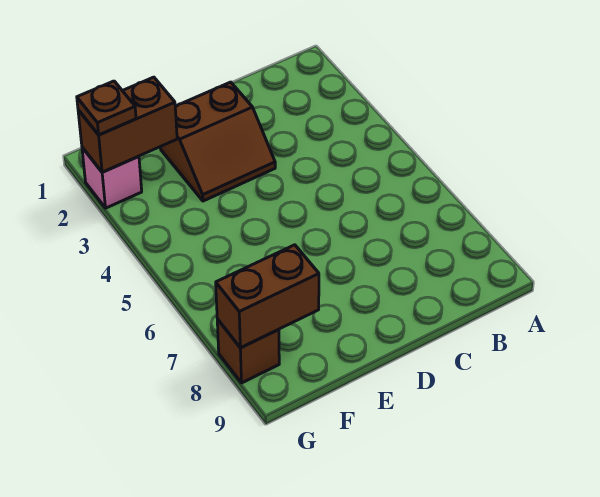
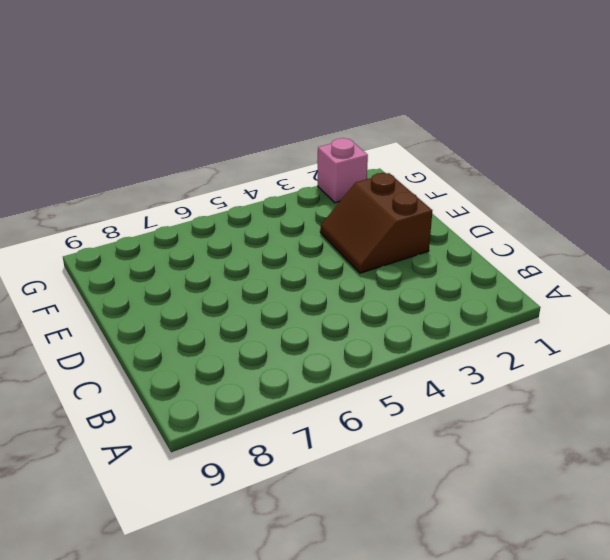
none -> brown brick G8 level 1
none -> brown brick F2:G2 level 2

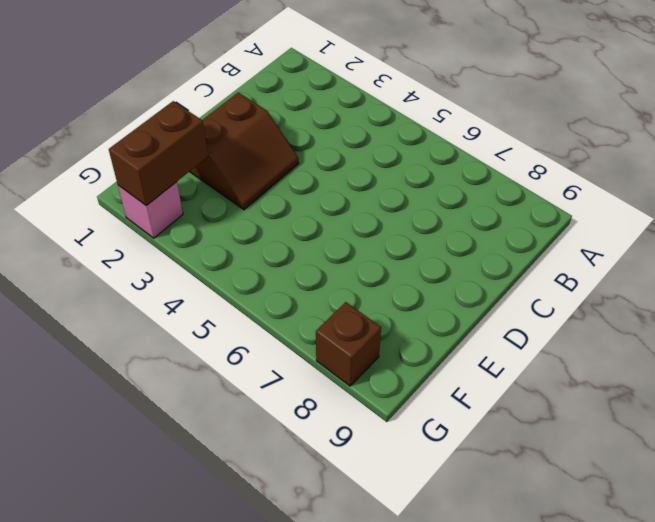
none -> brown brick F8:G8 level 2
none -> brown plate G2 level 3

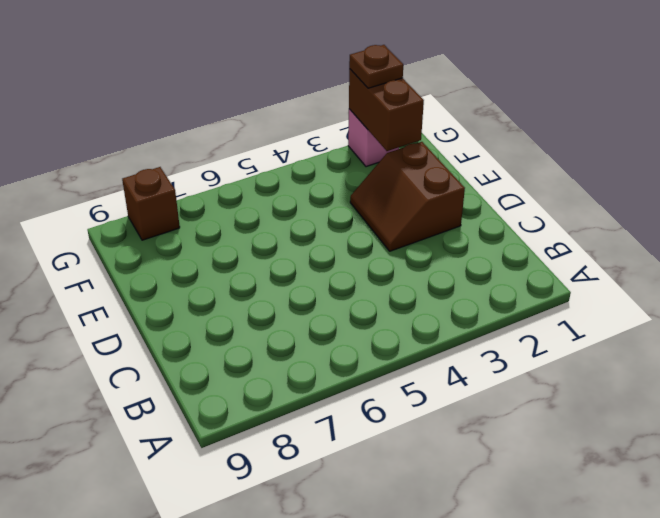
none -> brown brick F8:G8 level 2

